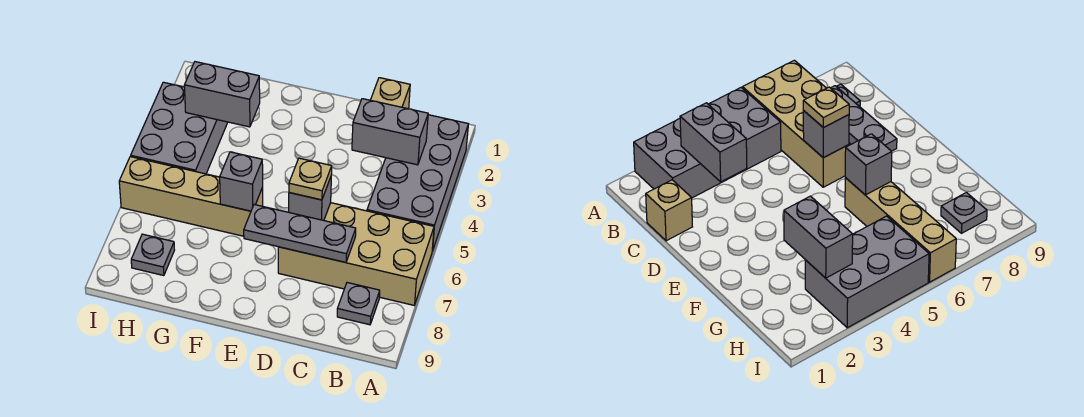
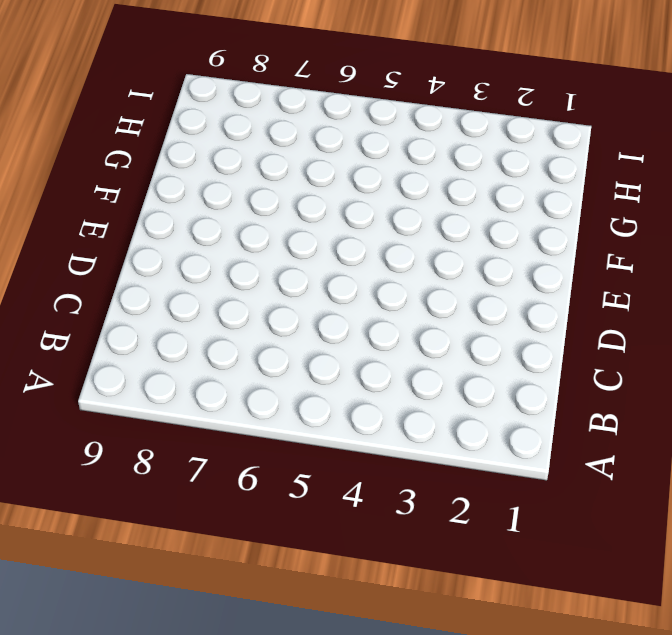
none -> grey brick A2:B5 level 1
none -> tan brick A6:D7 level 1
none -> grey plate B8 level 1

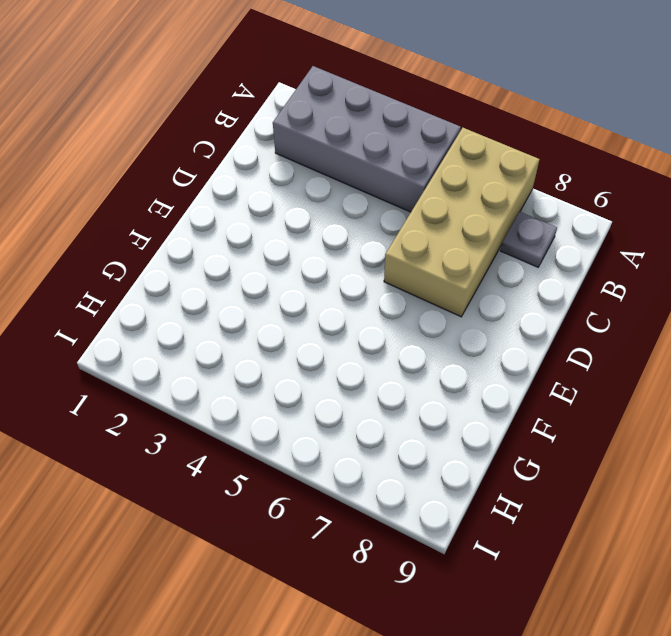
none -> tan brick C1 level 1
none -> tan brick F6:I6 level 1
none -> grey brick H3:I5 level 1

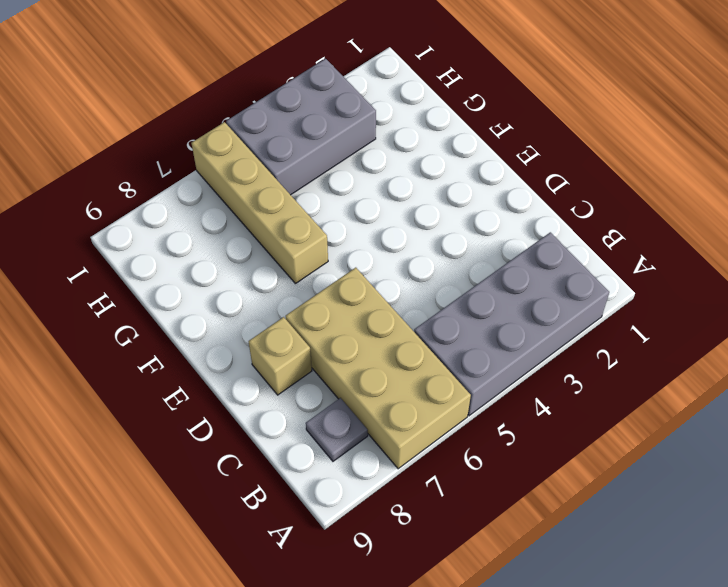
tan brick D8 level 1 -> tan brick C1 level 1
none -> grey plate H8 level 1
none -> grey brick B3:C3 level 2
none -> grey plate C7:E7 level 2

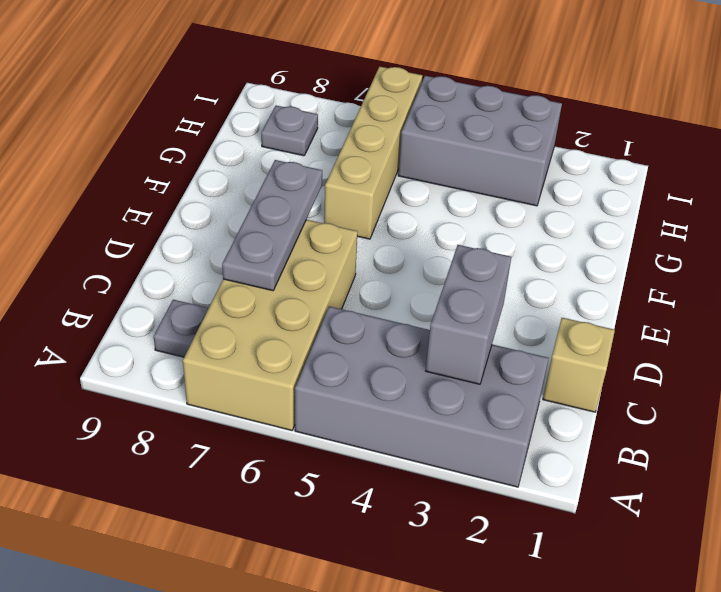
none -> grey brick D6 level 2
none -> grey brick F6 level 2
none -> grey brick G3:H3 level 2

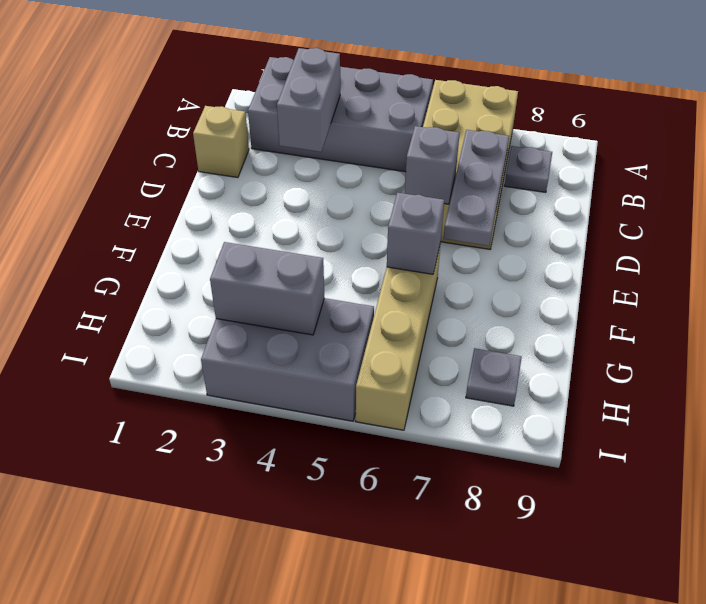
grey brick H3:H4 level 2 -> grey brick G3:H3 level 2
none -> tan plate D6 level 3

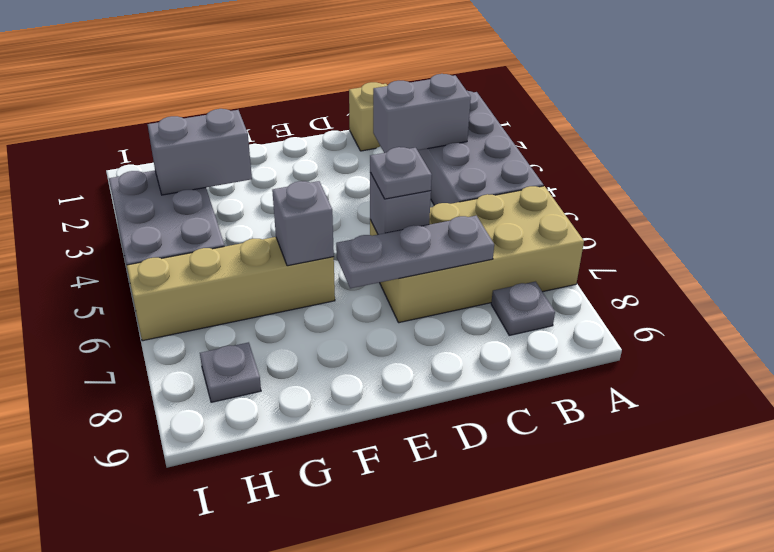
grey plate D6 level 3 -> tan plate D6 level 3

